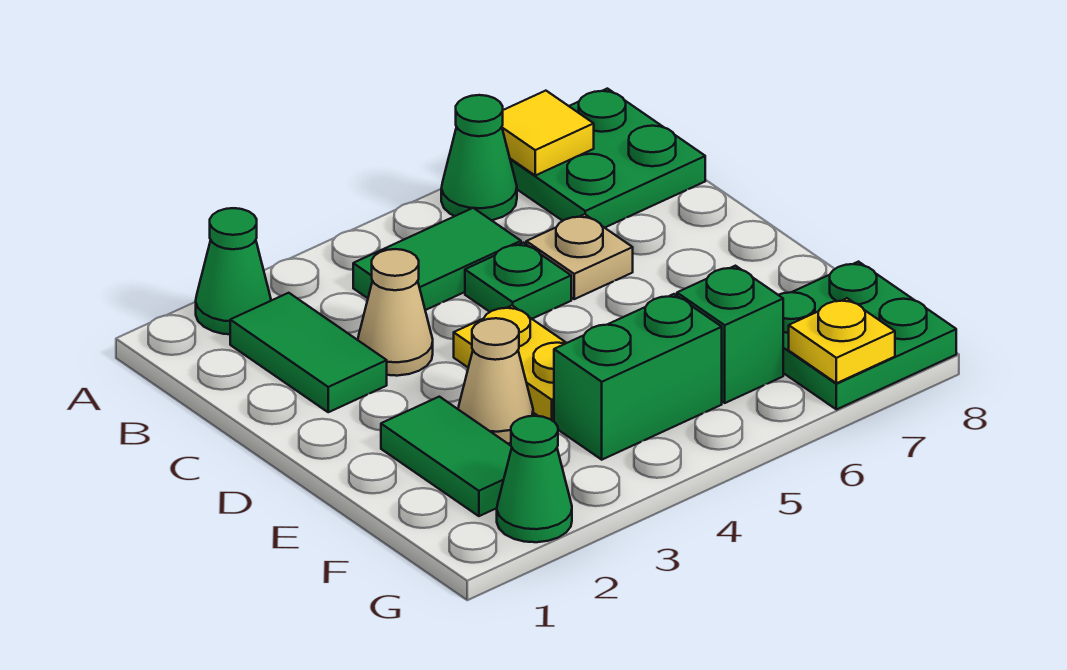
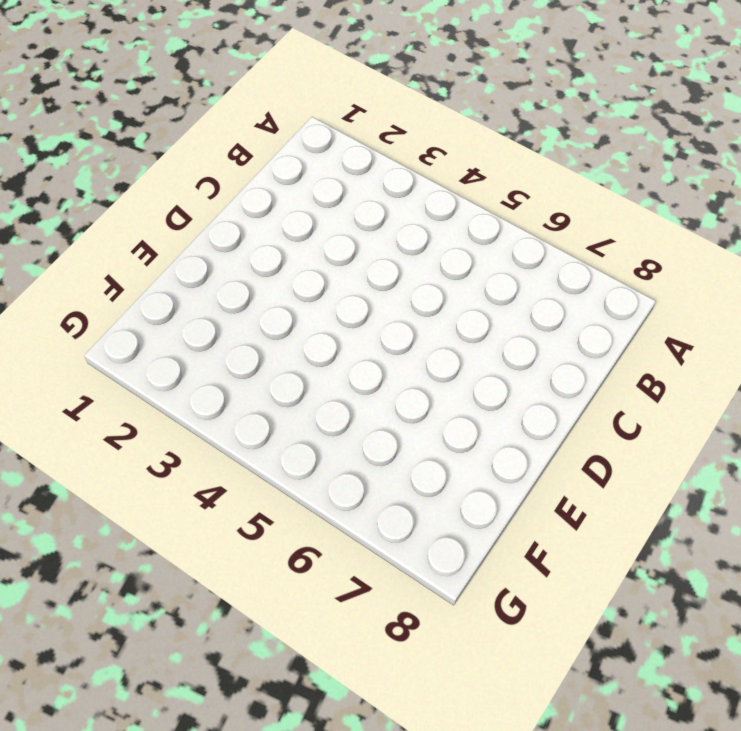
none -> green cone A2 level 1
none -> green cone A6 level 1
none -> green plate A7:B8 level 1

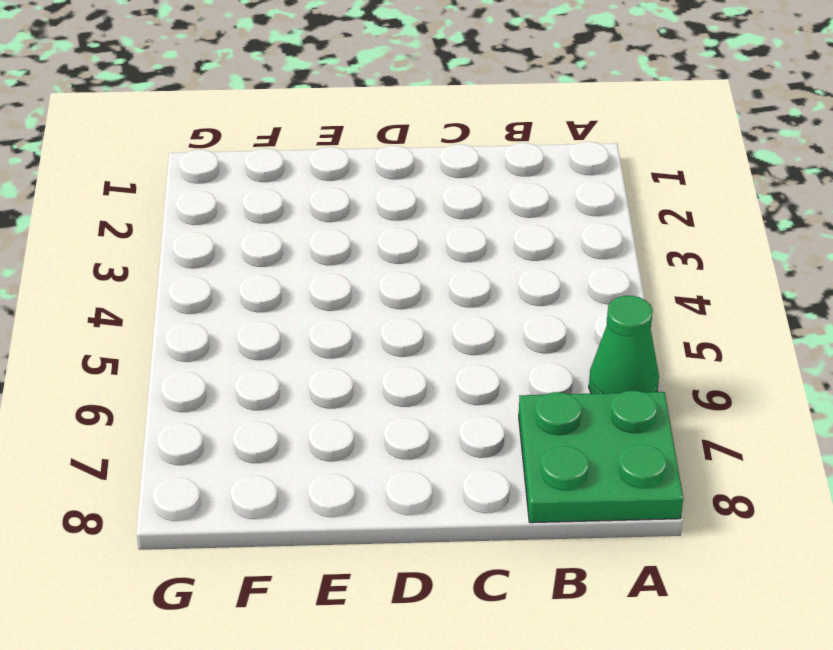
none -> green cone A2 level 1
none -> green tile B2:C2 level 1
none -> green tile B4:B5 level 1

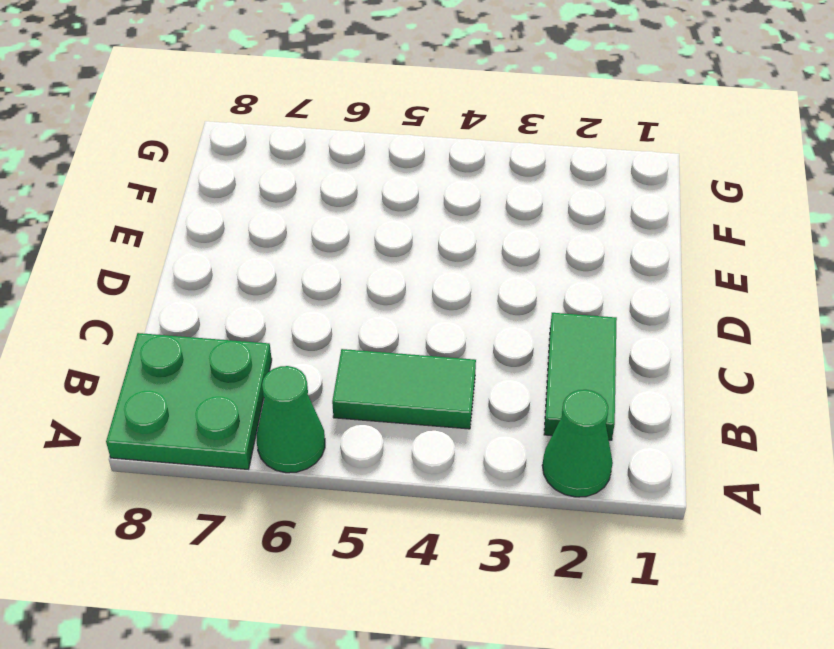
none -> tan cone C3 level 1
none -> green plate C5 level 1
none -> tan plate C6 level 1

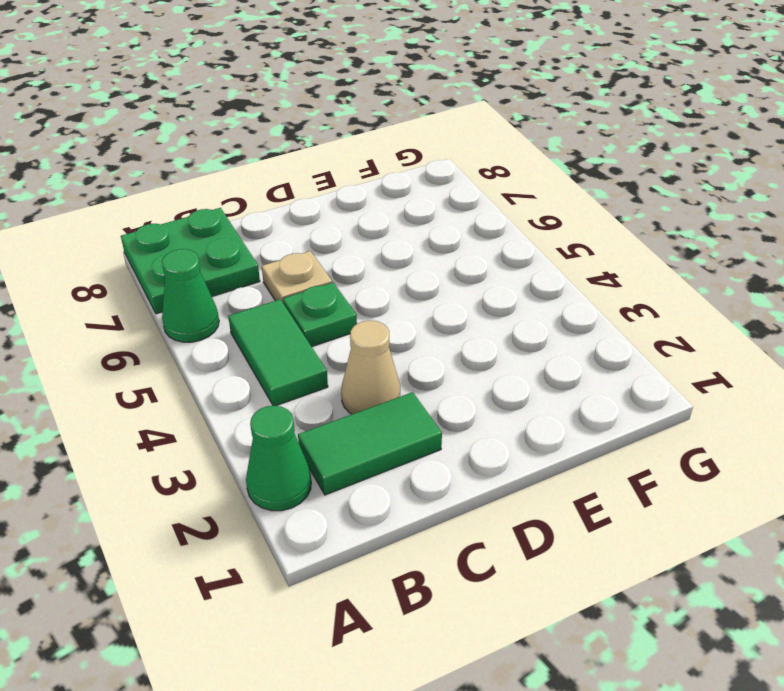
none -> yellow plate D4:E4 level 1
none -> green tile E2:F2 level 1
none -> tan cone E3 level 1

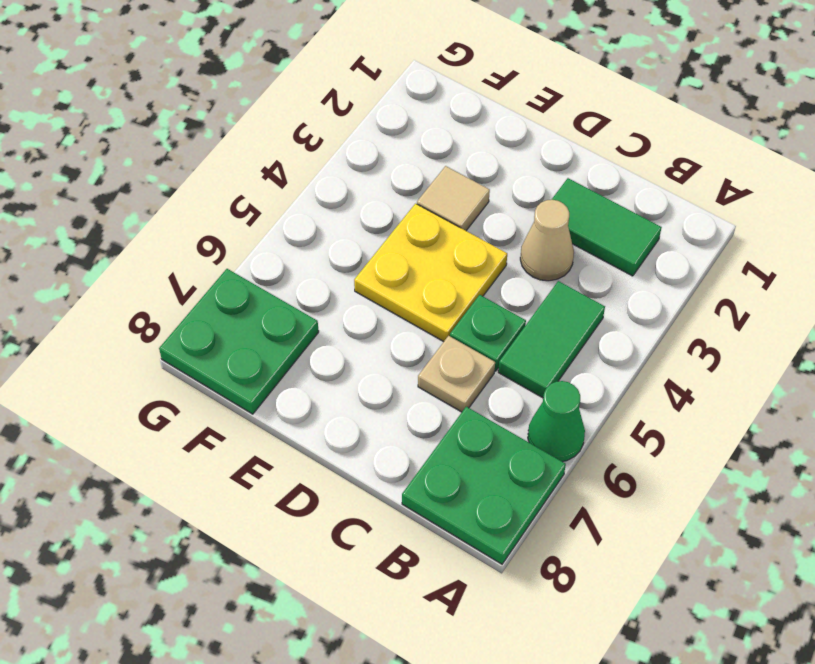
yellow plate D4:E5 level 1 -> yellow plate D4:E4 level 1
tan tile E3 level 1 -> tan cone E3 level 1
none -> green cone A2 level 1
none -> green tile E2:F2 level 1
none -> green brick F4:F5 level 1

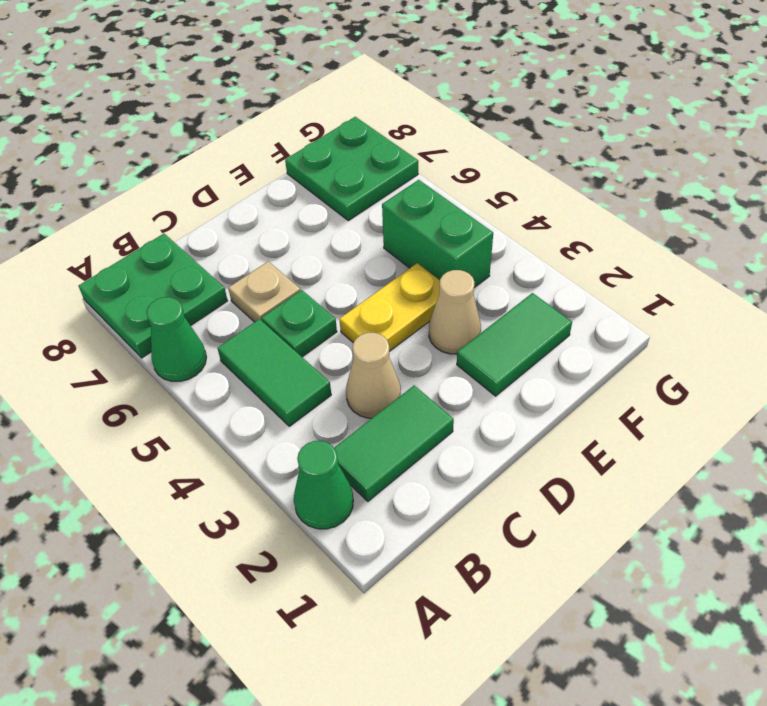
none -> green brick F6 level 1
none -> green cone G2 level 1
none -> yellow tile A7 level 2

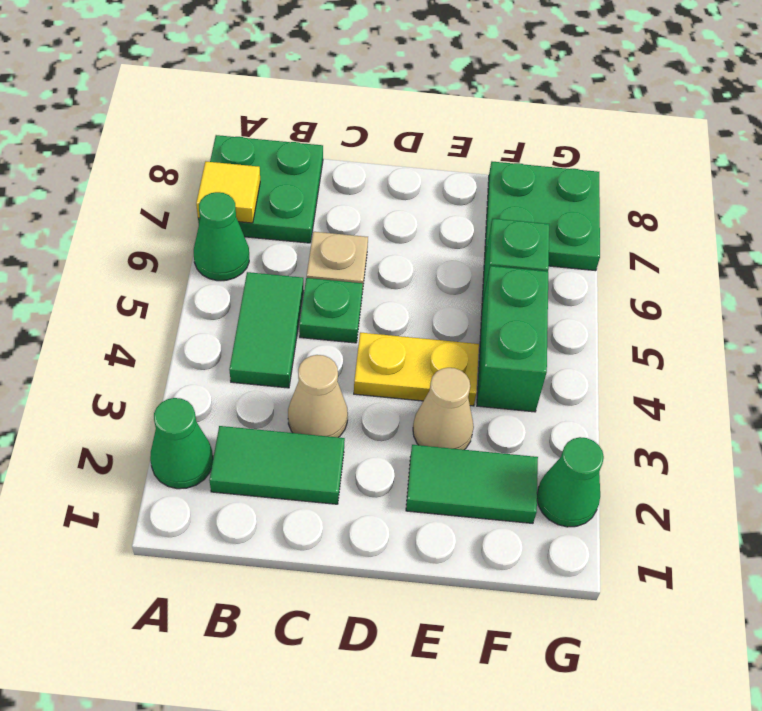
none -> yellow plate G7 level 2

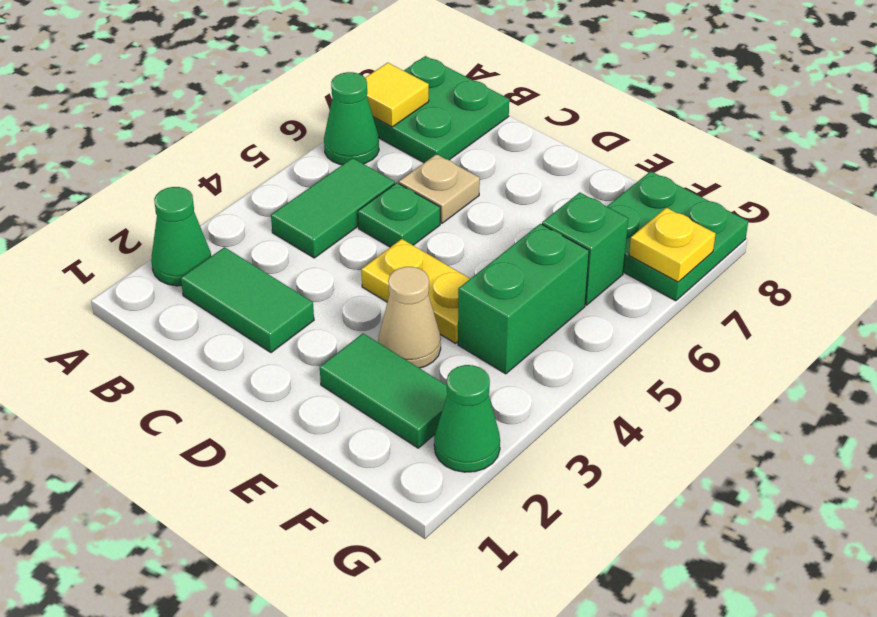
none -> tan cone C3 level 1

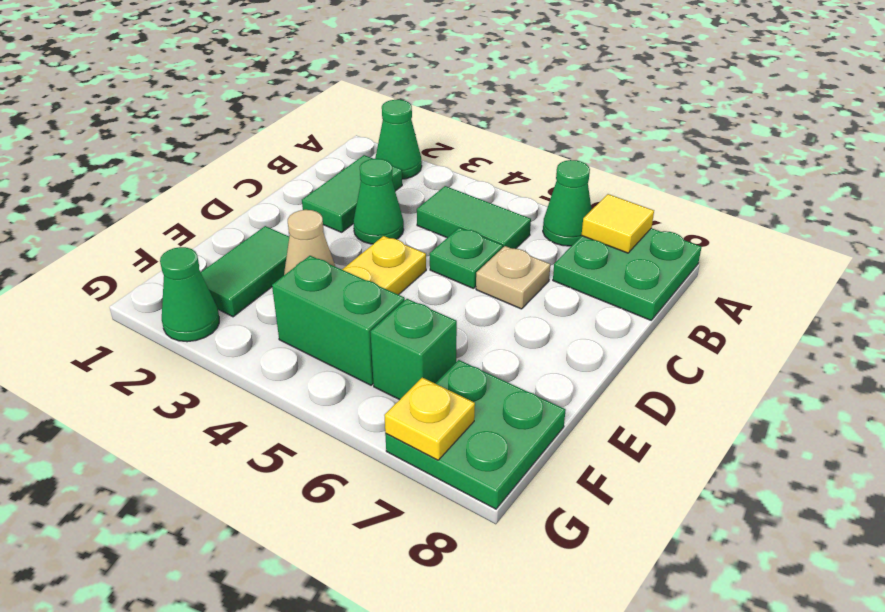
green cone C3 level 1 -> tan cone C3 level 1

